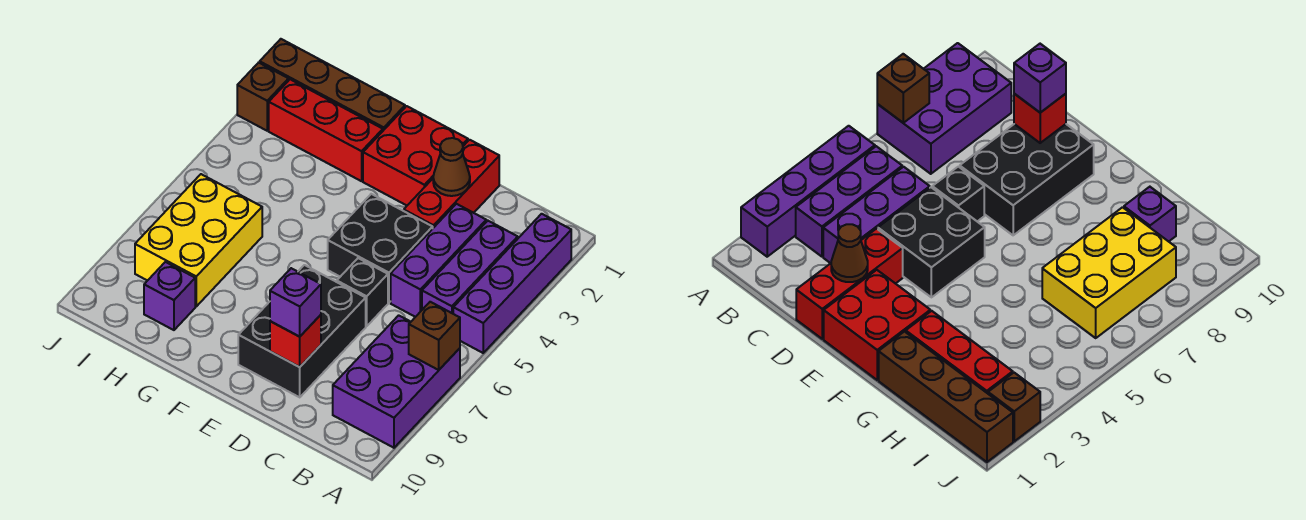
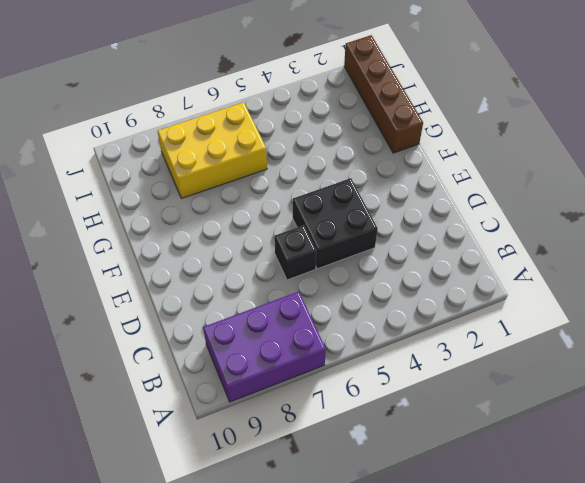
none -> purple brick A2:A5 level 1
none -> purple brick B3:B5 level 1
none -> purple brick C3:C5 level 1

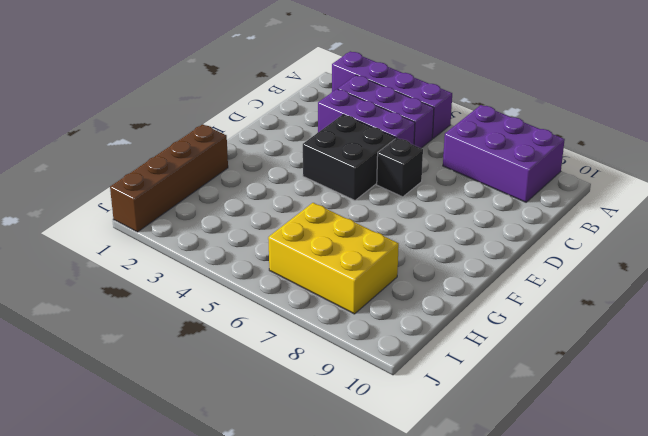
none -> red brick D1:D3 level 1
none -> black brick D7:E9 level 1
none -> red brick E1:F2 level 1

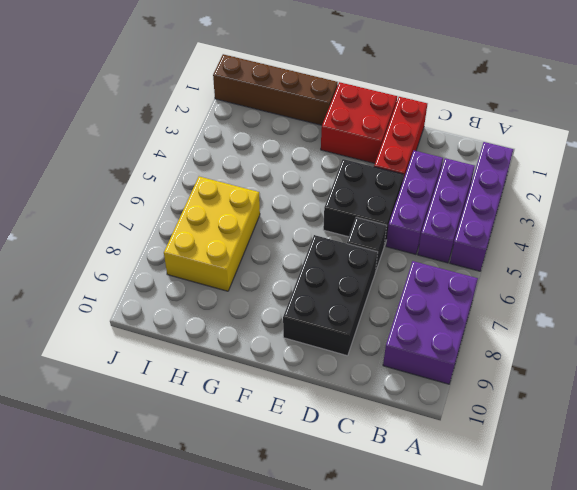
none -> red brick G2:I2 level 1
none -> purple brick H9 level 1
none -> brown brick J2 level 1

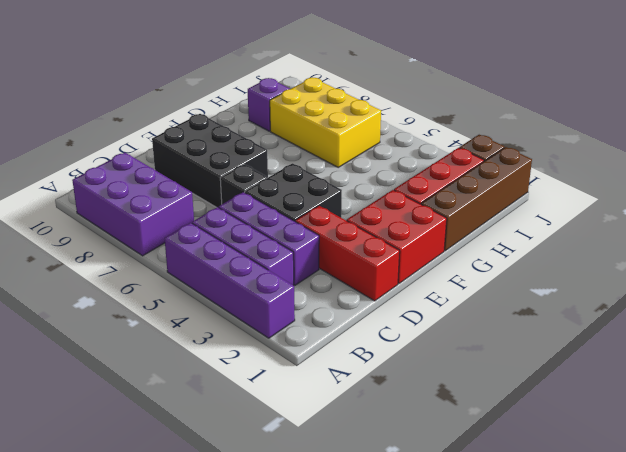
none -> brown brick A7 level 2
none -> brown cone D2 level 2
none -> red brick D9 level 2

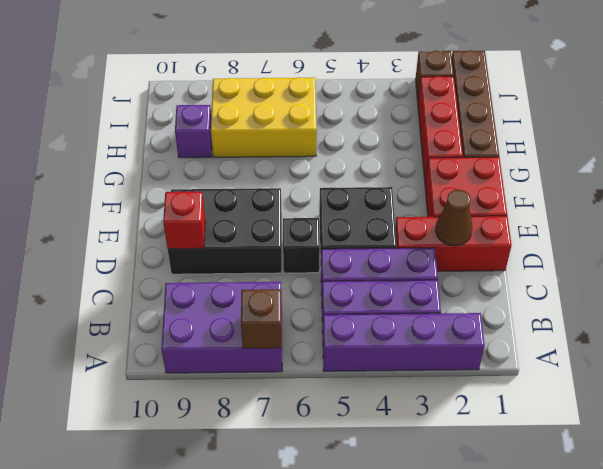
none -> purple brick D9 level 3

